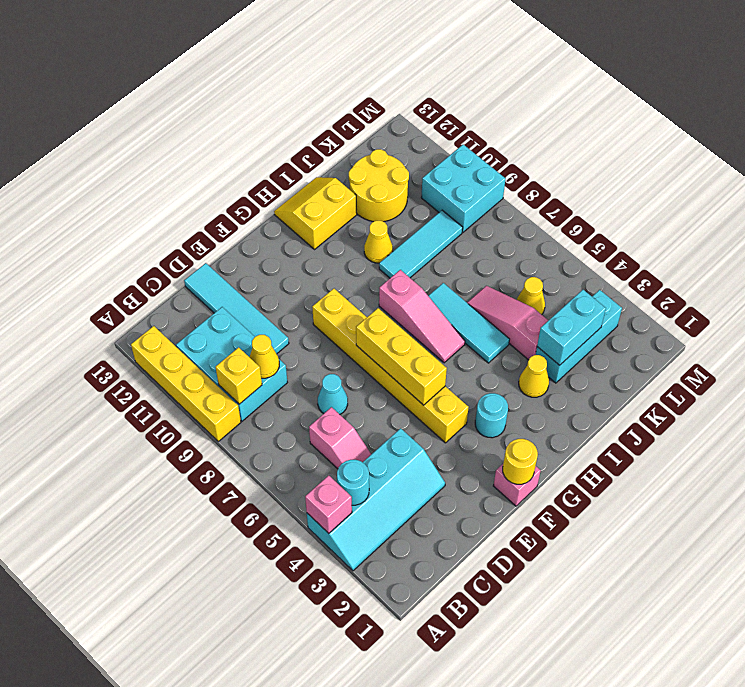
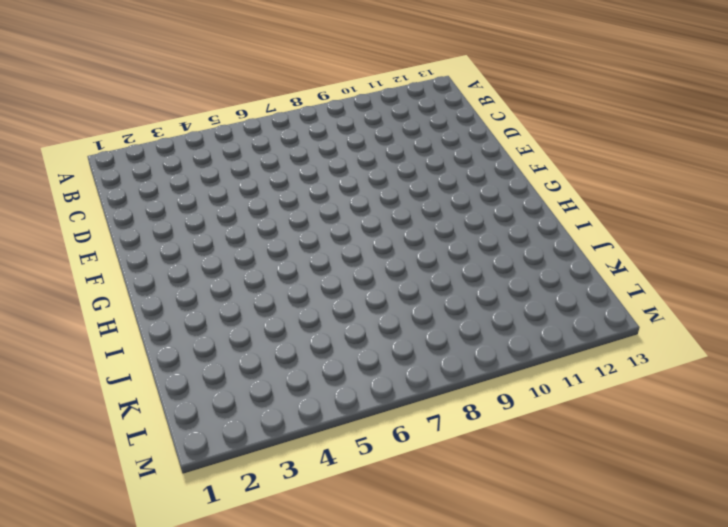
none -> cyan slope A3:D4 level 1 top 4
none -> yellow brick A9:A12 level 1
none -> cyan brick B9:C11 level 1

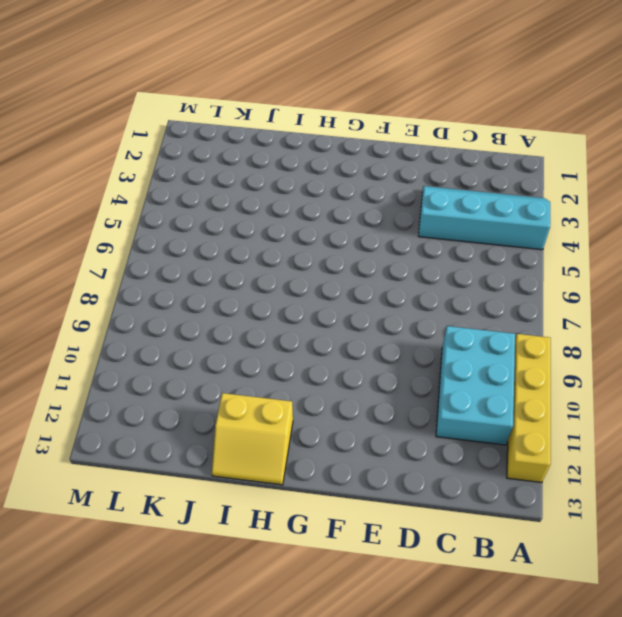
none -> pink slope C5:C6 level 1 top 6
none -> cyan cone D7 level 1
none -> cyan tile D10:D13 level 1

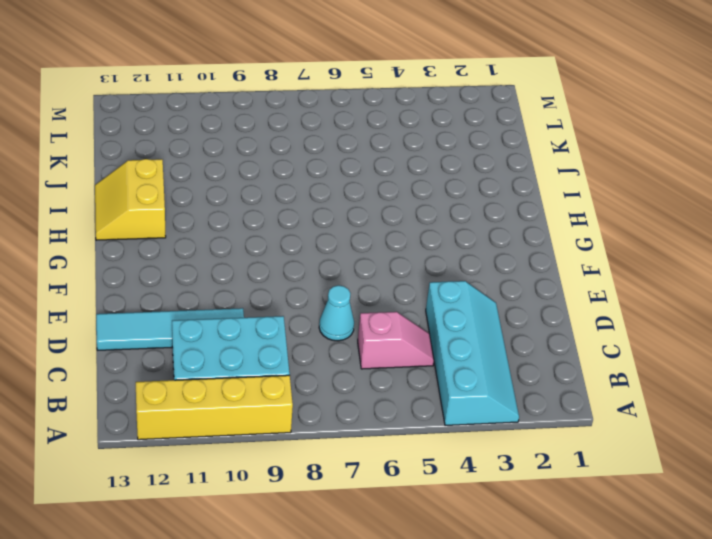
none -> pink brick F1 level 1
none -> yellow brick F4:F9 level 1
none -> cyan round brick G3 level 1

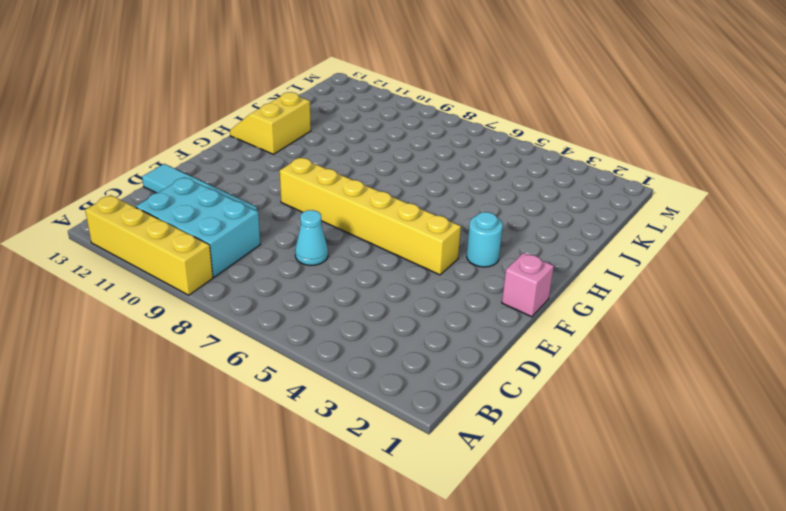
none -> cyan slope A3:D4 level 1 top 4
none -> pink slope C5:C6 level 1 top 6
none -> pink slope H6:H8 level 1 top 8

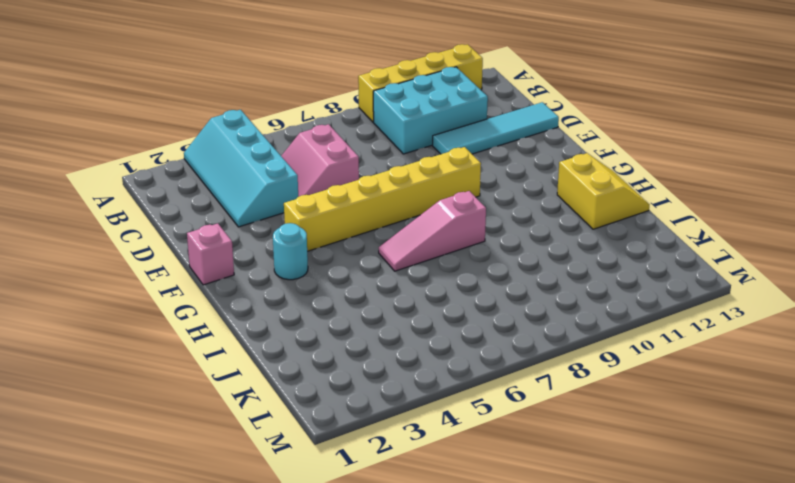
pink slope C5:D6 level 1 top 6 -> pink slope C5:C6 level 1 top 6
none -> cyan cone D7 level 1
none -> yellow cone I3 level 1
none -> cyan tile I5:I7 level 1

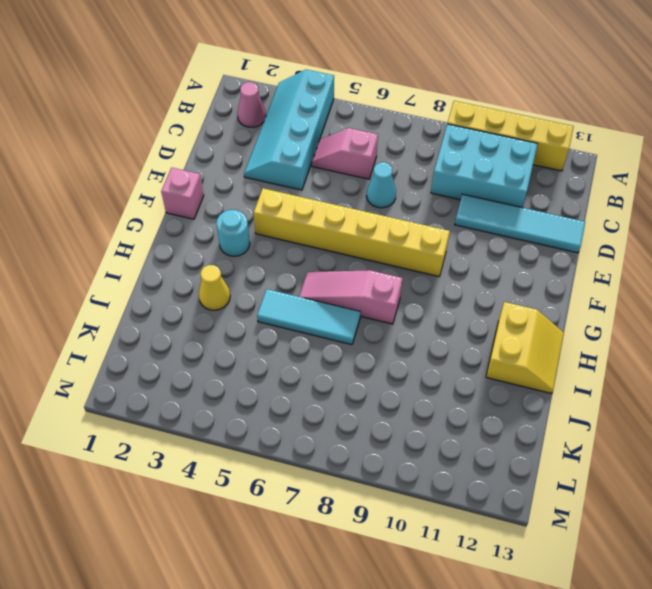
pink cone B2 level 1 -> none
none -> cyan tile I9:K9 level 1
none -> yellow cone I10 level 1
none -> cyan brick J3:L3 level 1

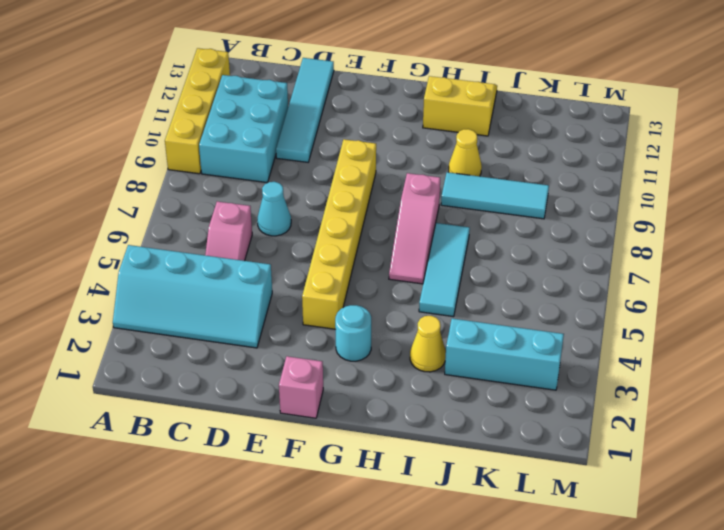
none -> pink slope J4:J6 level 1 top 4
none -> yellow round brick J11:K12 level 1
none -> yellow cone K5 level 1

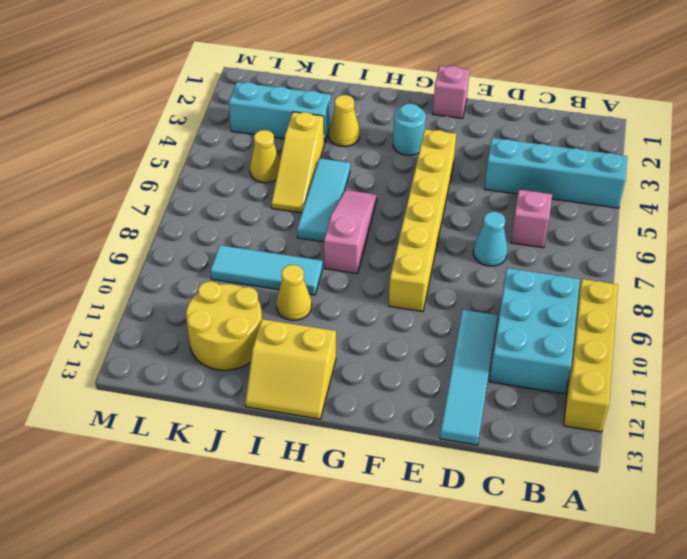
yellow slope J4:J6 level 1 top 4 -> pink slope J4:J6 level 1 top 4
none -> cyan brick L9:M10 level 1
none -> pink brick A4 level 2
none -> cyan round brick B4 level 2

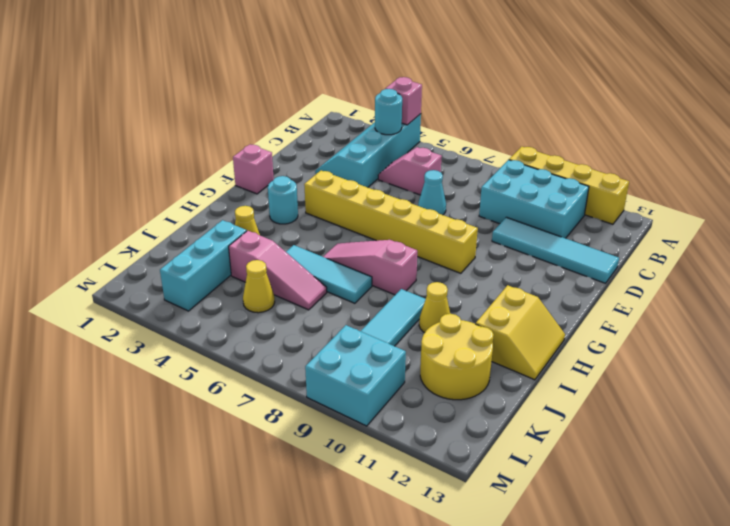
none -> yellow brick B9 level 2
none -> yellow cone C9 level 2
none -> yellow round brick F1 level 2

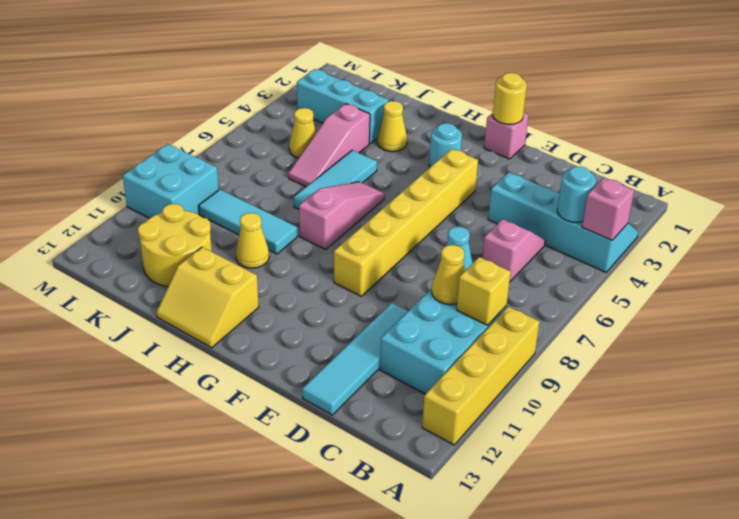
none -> yellow brick F5:F7 level 2
none -> cyan brick J3:K3 level 2

